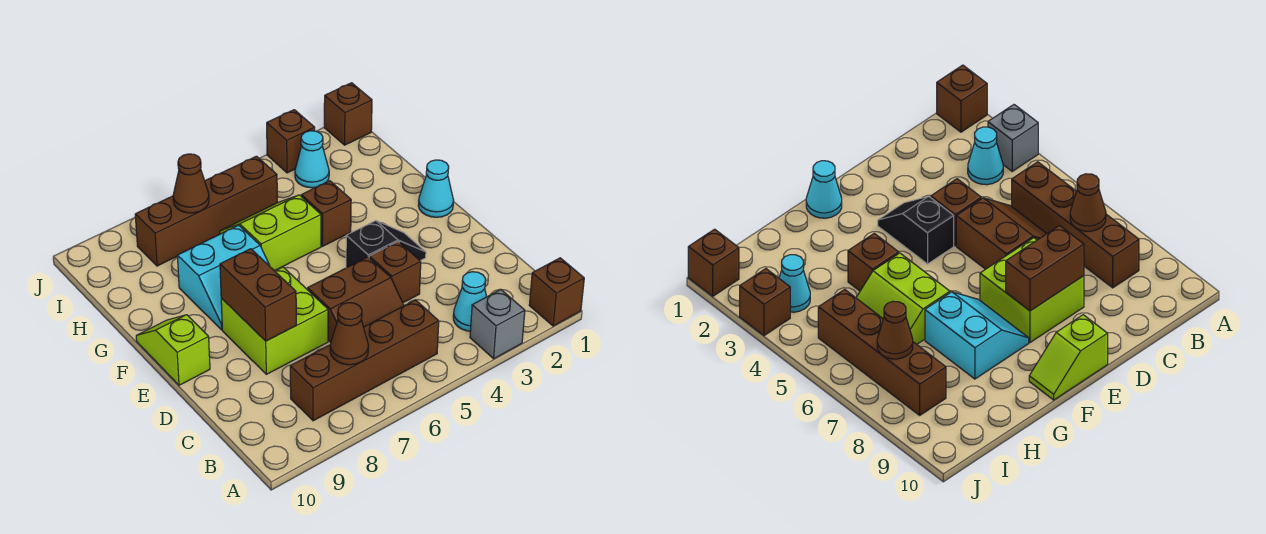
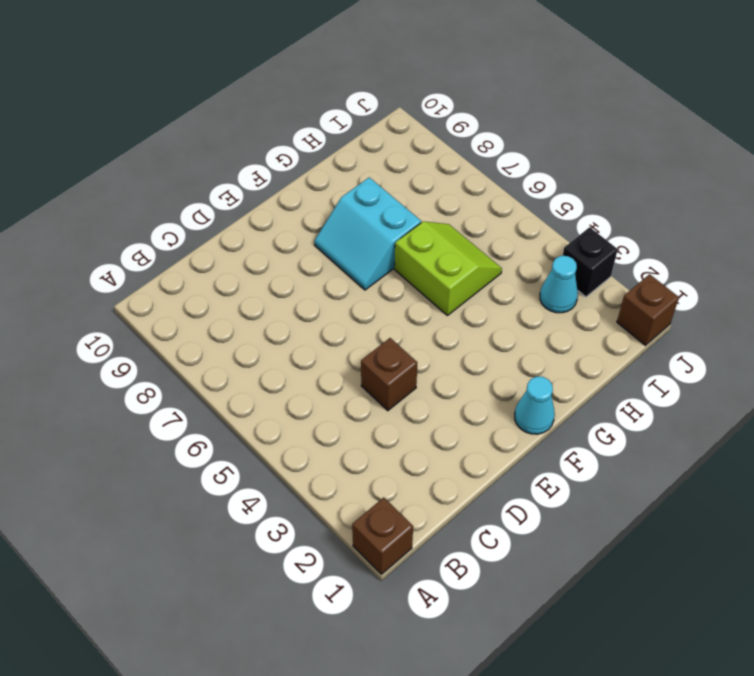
black brick J3 level 1 -> brown brick J3 level 1
none -> grey brick A3 level 1
none -> cyan cone B3 level 1
none -> brown brick B5:B8 level 1

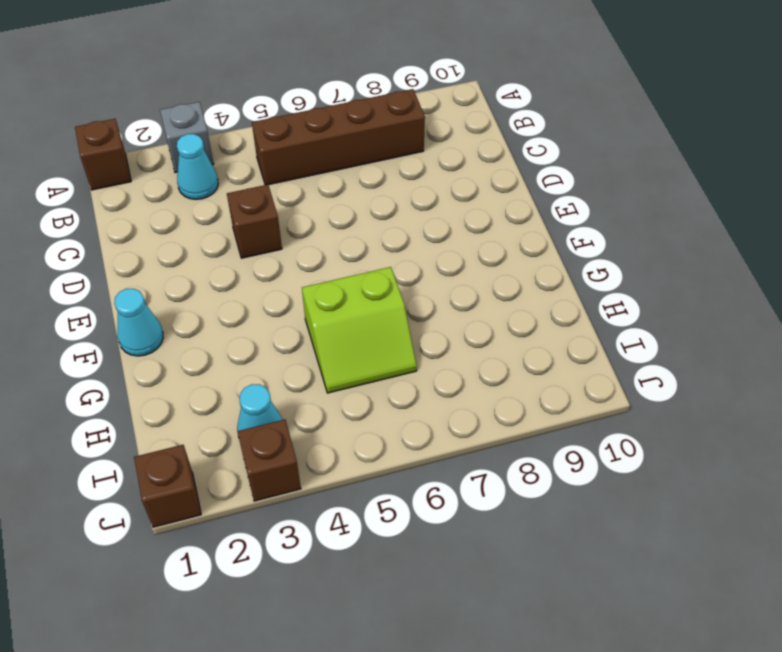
none -> brown slope C5:D6 level 1 top D
none -> lime brick D7:E8 level 1
none -> black slope E3:E4 level 1 top 4

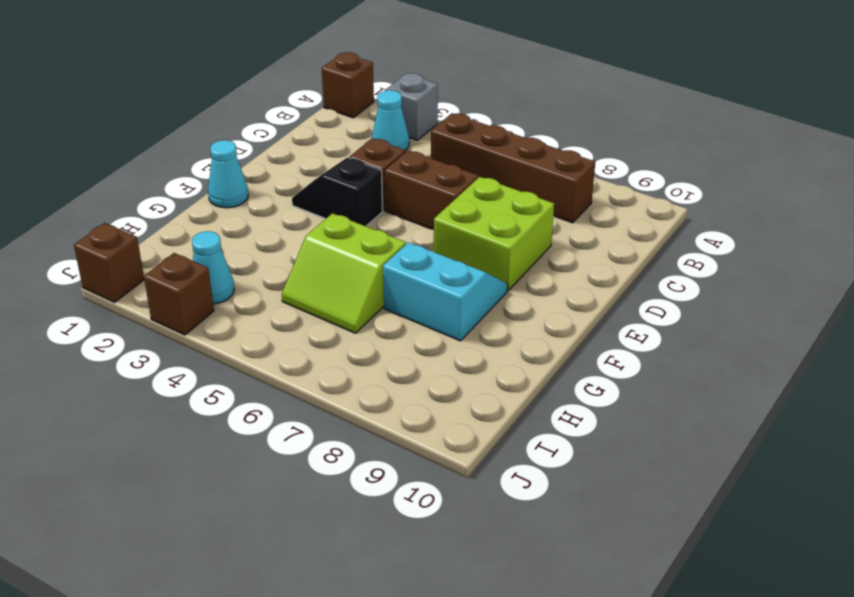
none -> lime slope E10:F10 level 1 top E
none -> brown brick G4 level 1
none -> brown brick I5:I8 level 1

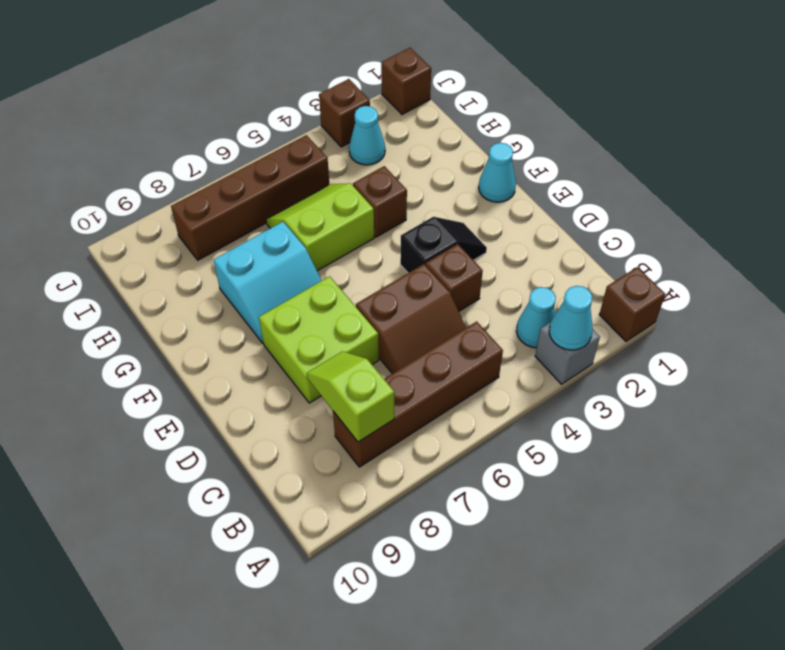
cyan cone A3 level 2 -> none
lime slope B8:C8 level 2 top B -> lime slope E10:F10 level 1 top E
none -> brown cone B7 level 2
none -> brown brick D8:E8 level 2
none -> brown cone I7 level 2

